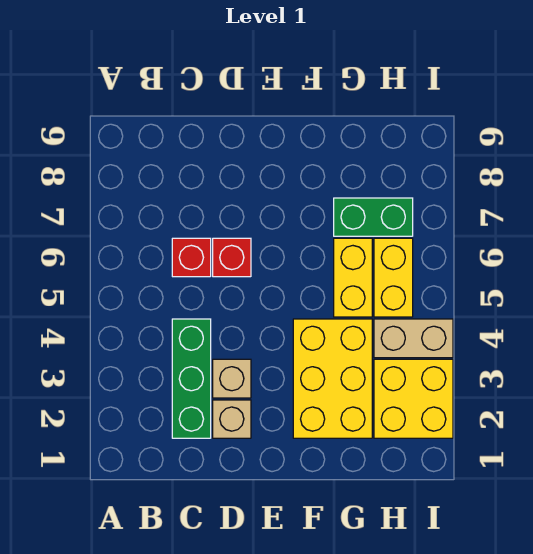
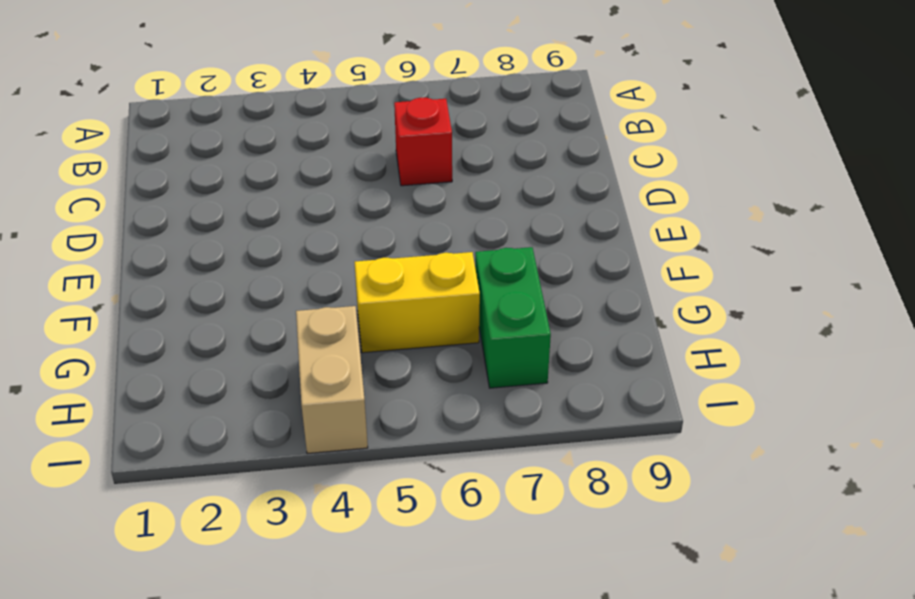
none -> green brick C2:C4 level 1
none -> tan brick D2 level 1

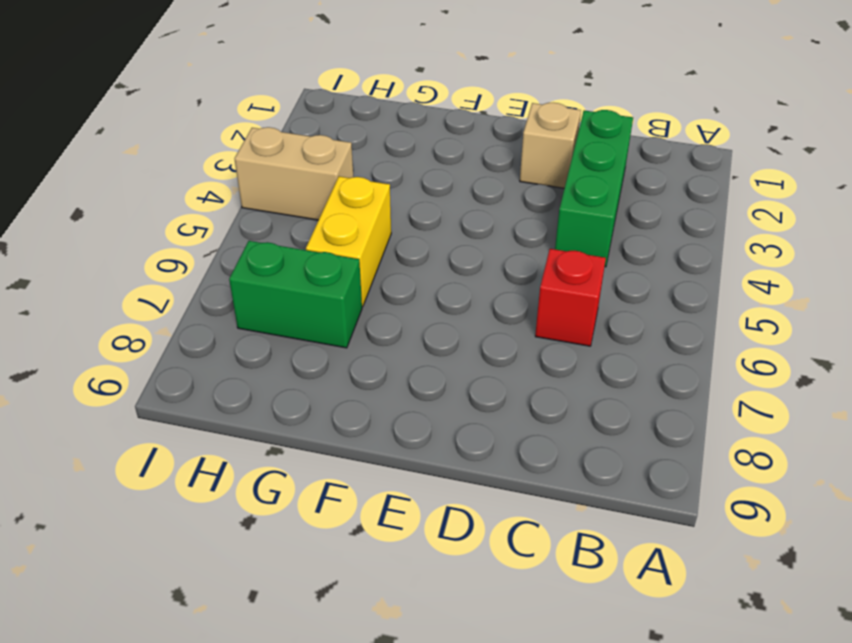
none -> tan brick D3 level 1
none -> red brick D6 level 1

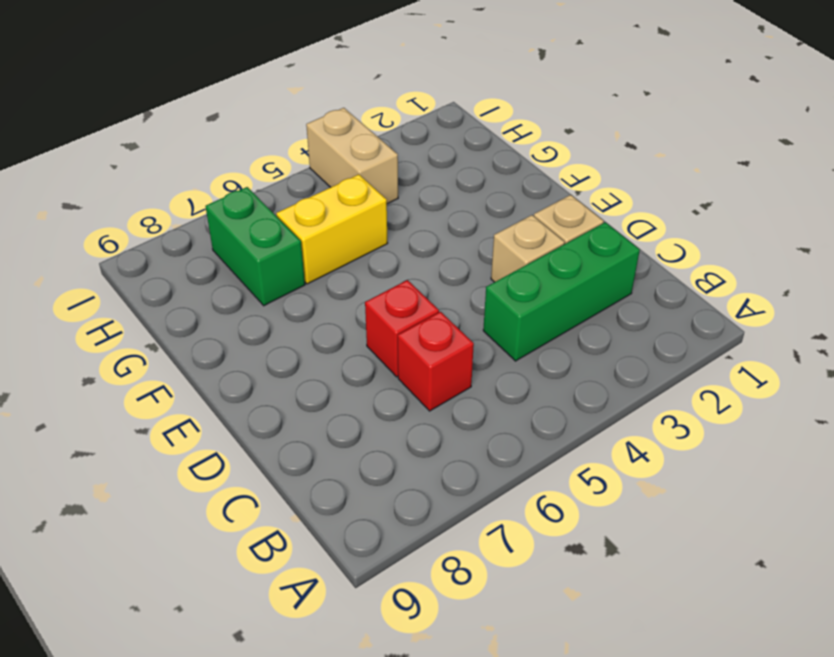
none -> yellow brick F2:G4 level 1
none -> yellow brick H2:I3 level 1

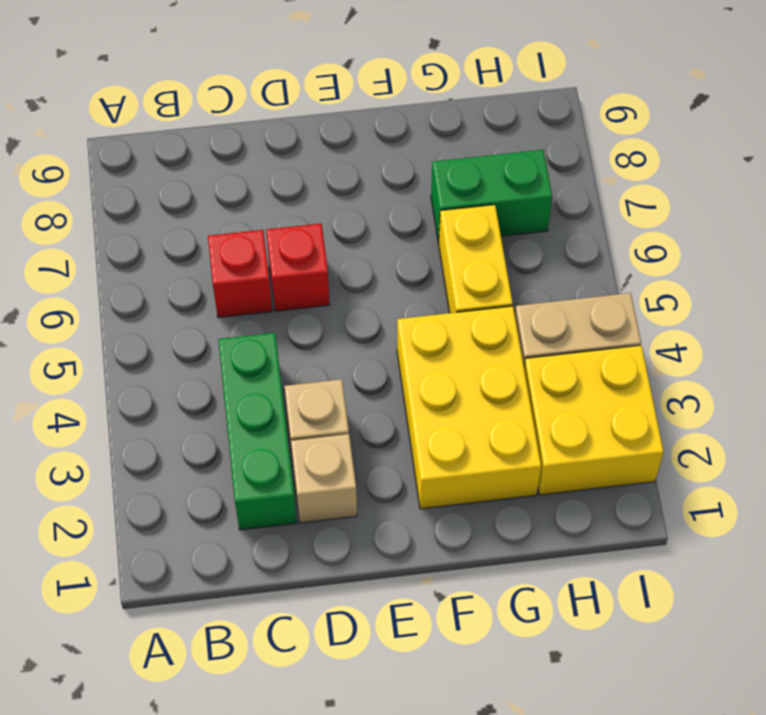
none -> yellow brick H5:H6 level 1

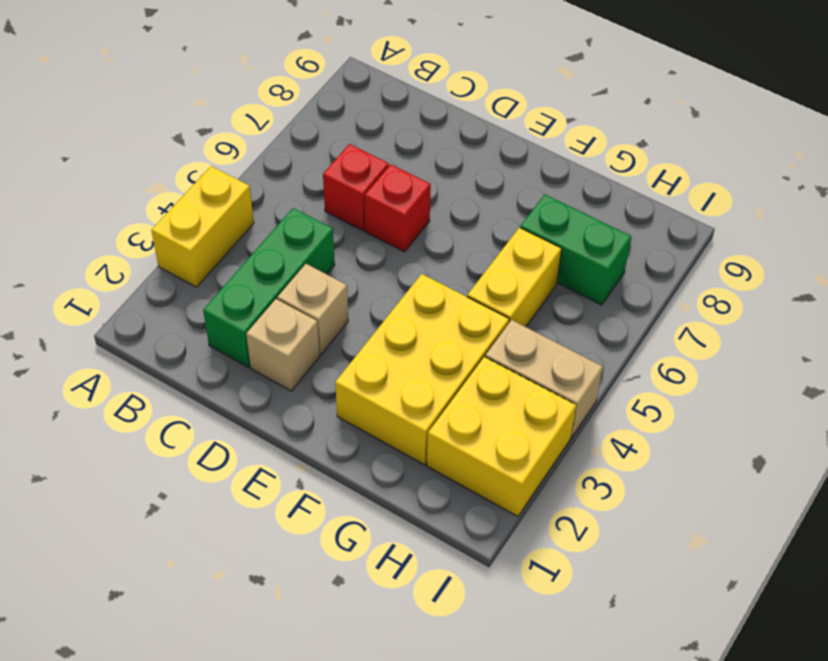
yellow brick A3:A4 level 1 -> yellow brick H5:H6 level 1

